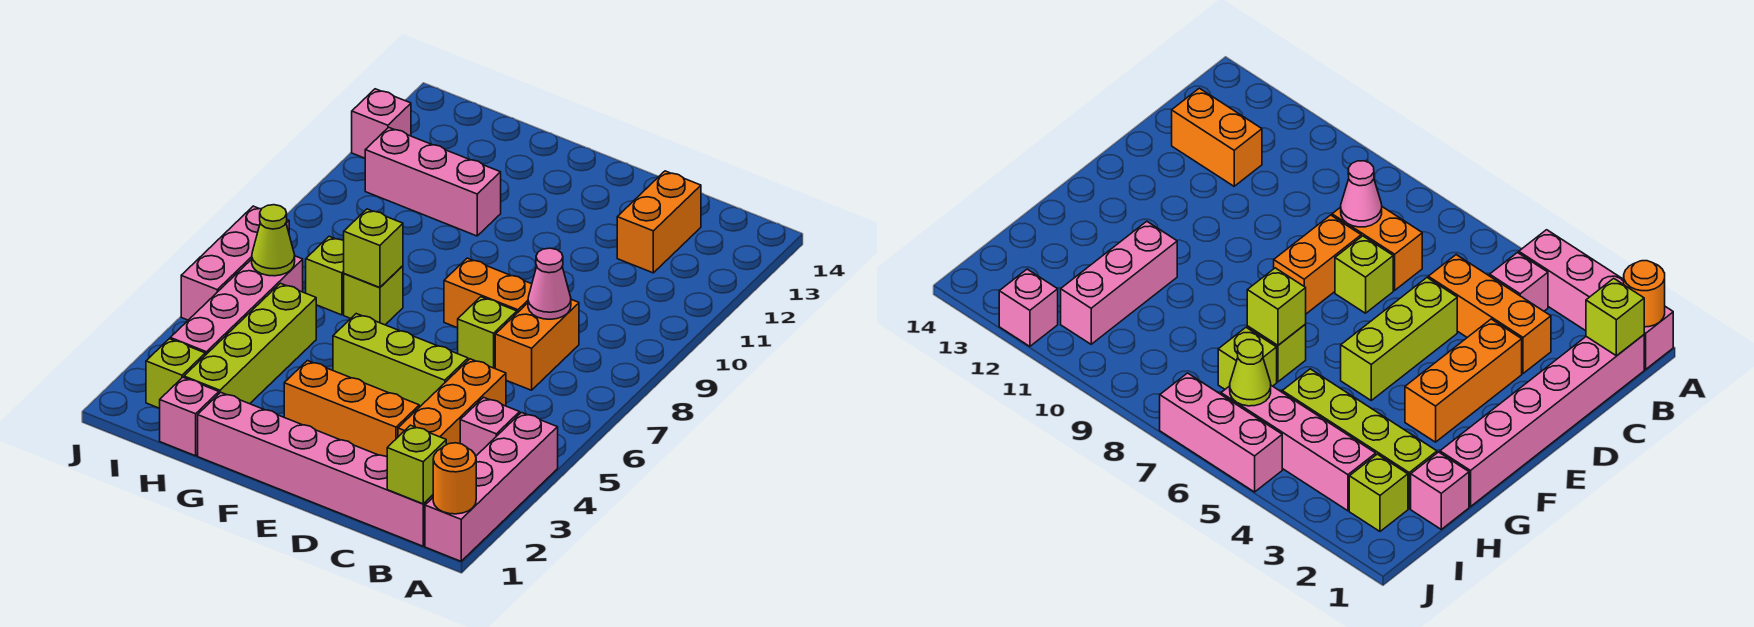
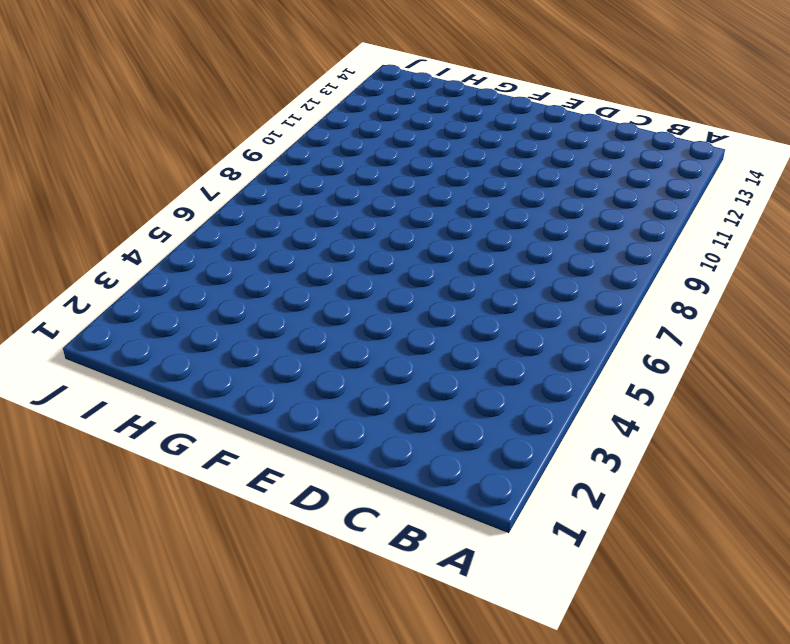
none -> pink brick A1:A4 level 1
none -> pink brick B1:G1 level 1
none -> pink brick B4 level 1

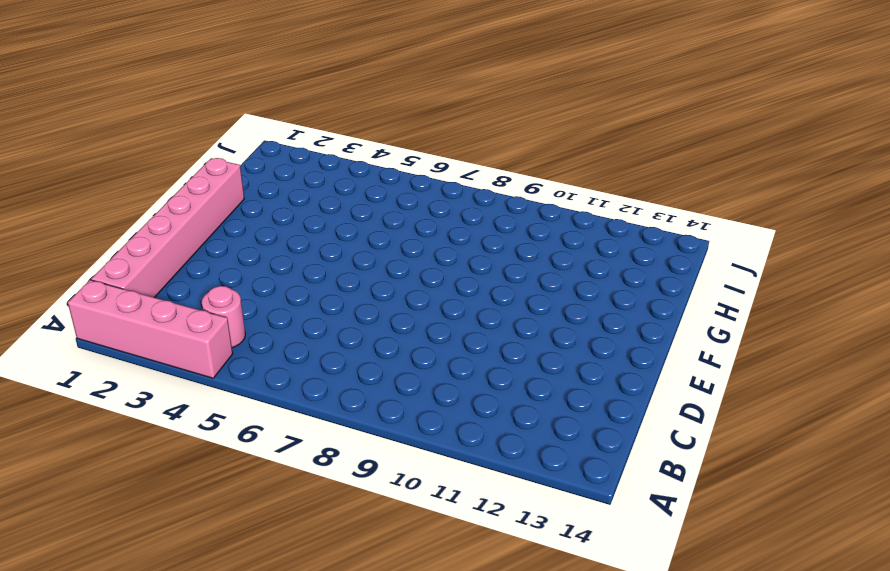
pink round brick B4 level 1 -> pink brick B4 level 1
none -> orange brick C3:C5 level 1
none -> orange brick C7:C8 level 1
none -> orange brick C12:C13 level 1

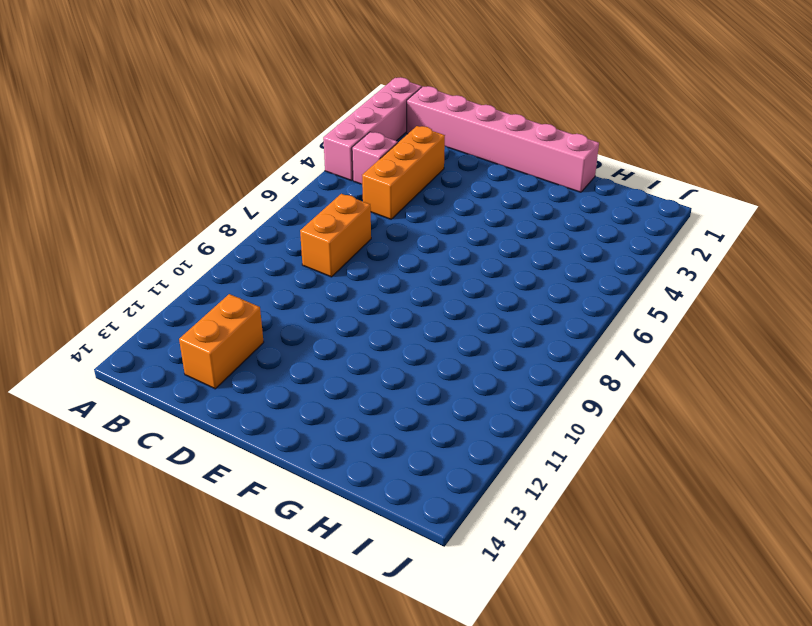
none -> orange brick D3:F3 level 1
none -> lime brick D5:F5 level 1
none -> lime brick D7 level 1

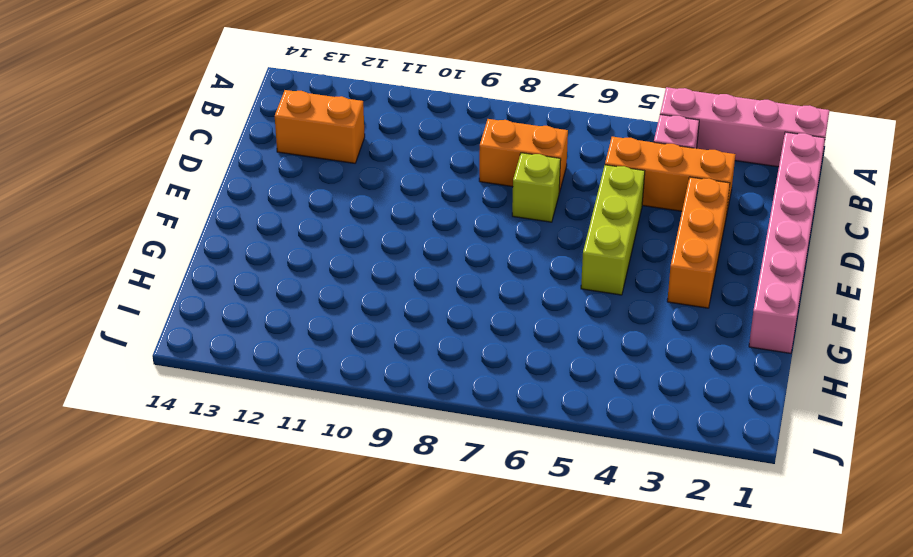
none -> orange brick D8:E8 level 1
none -> lime brick G7 level 1
none -> pink brick G11:I11 level 1

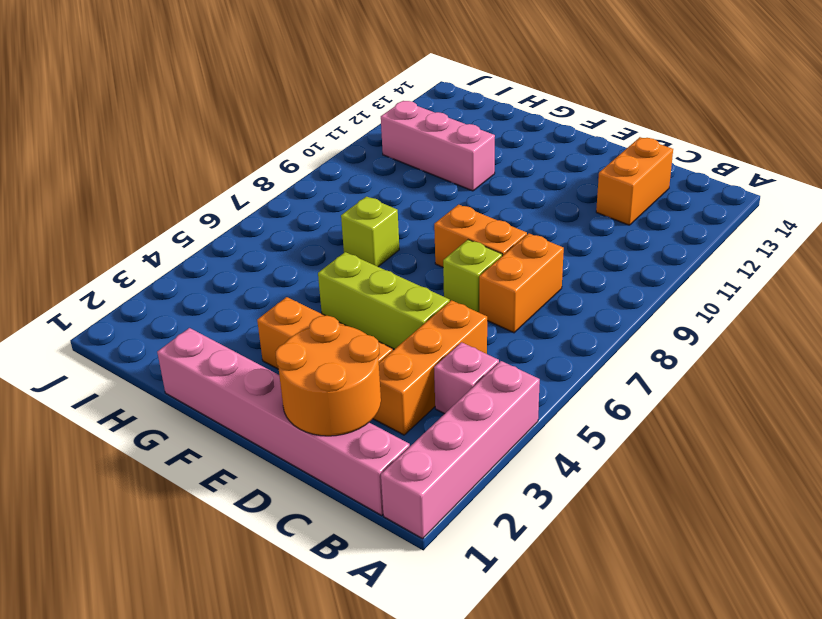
orange round brick C1:D2 level 2 -> none
none -> pink brick H1 level 1
none -> lime brick H2:H5 level 1
none -> lime brick H7 level 1

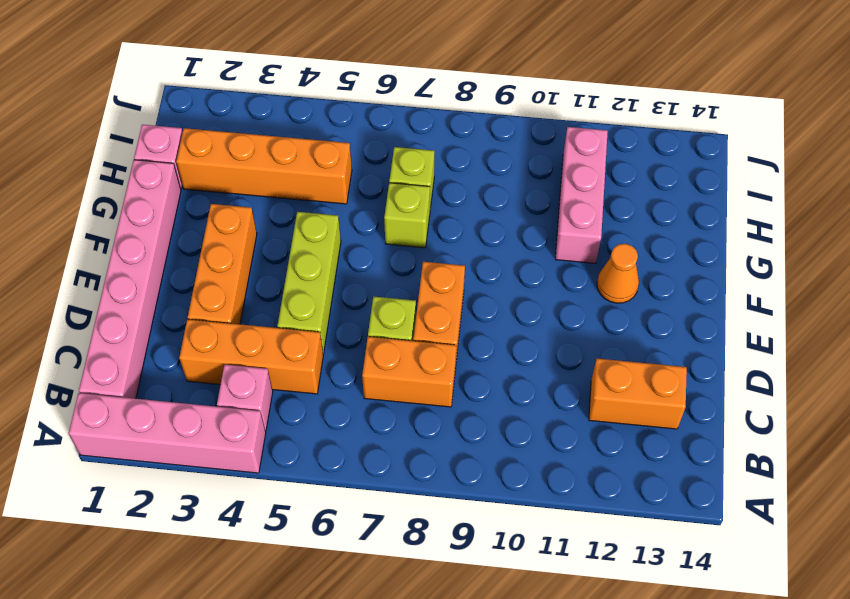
orange cone F12 level 1 -> none
orange brick H2:H5 level 1 -> lime brick H2:H5 level 1
none -> lime brick I2 level 1
none -> pink brick I3:I6 level 1
none -> pink brick J5:J7 level 1

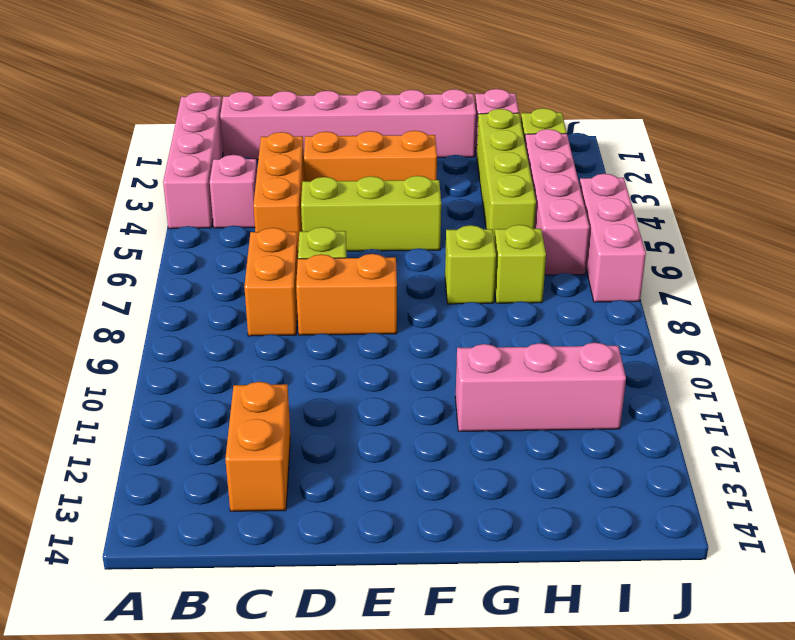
none -> pink brick J12 level 1
none -> orange round brick A1 level 2
none -> lime brick B1 level 2

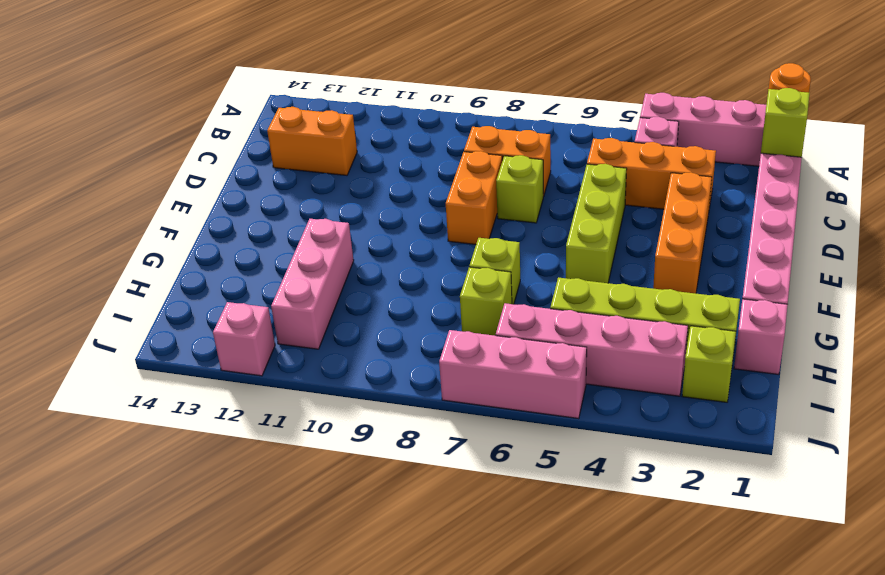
none -> pink cone C8 level 2
none -> lime brick G7 level 2
none -> lime cone I6 level 2

